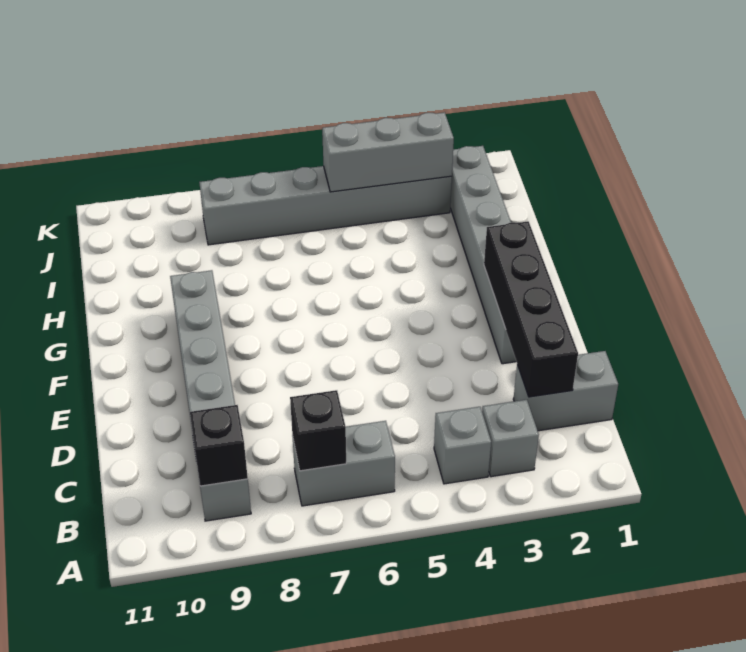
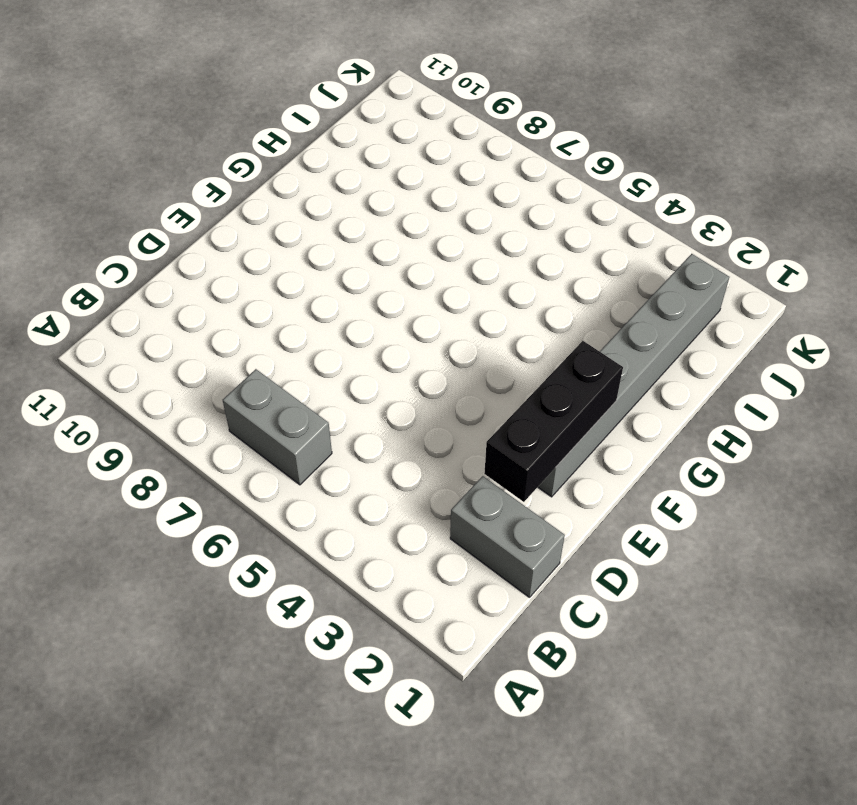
black brick D2:F2 level 2 -> black brick C2:F2 level 2
none -> grey brick B3 level 1
none -> grey brick B4 level 1

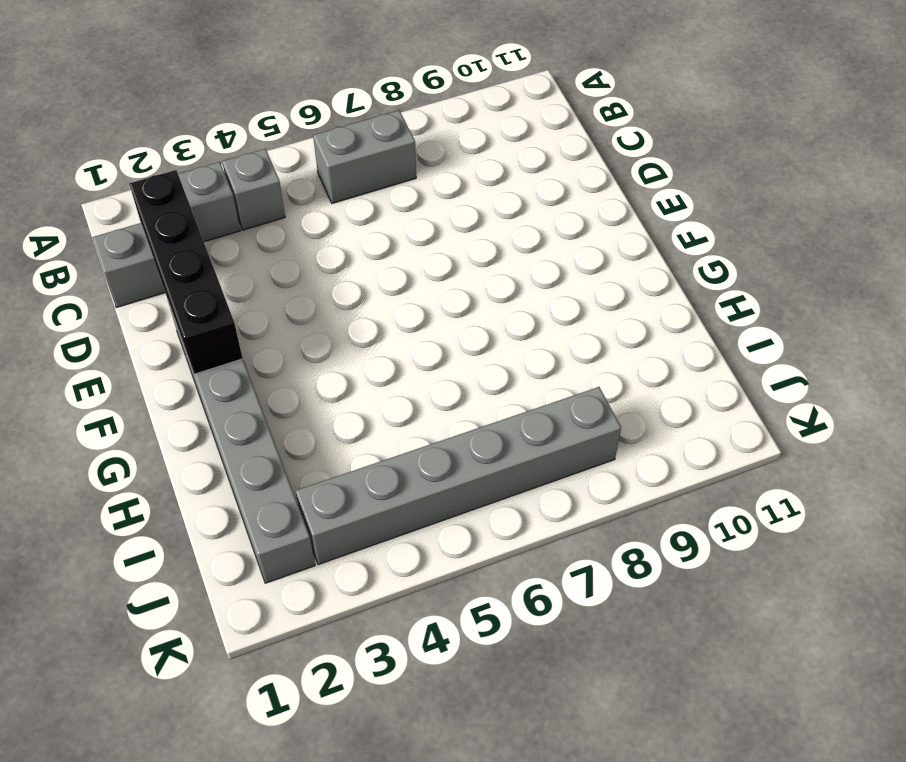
none -> grey brick B9:G9 level 1
none -> black brick B7 level 2

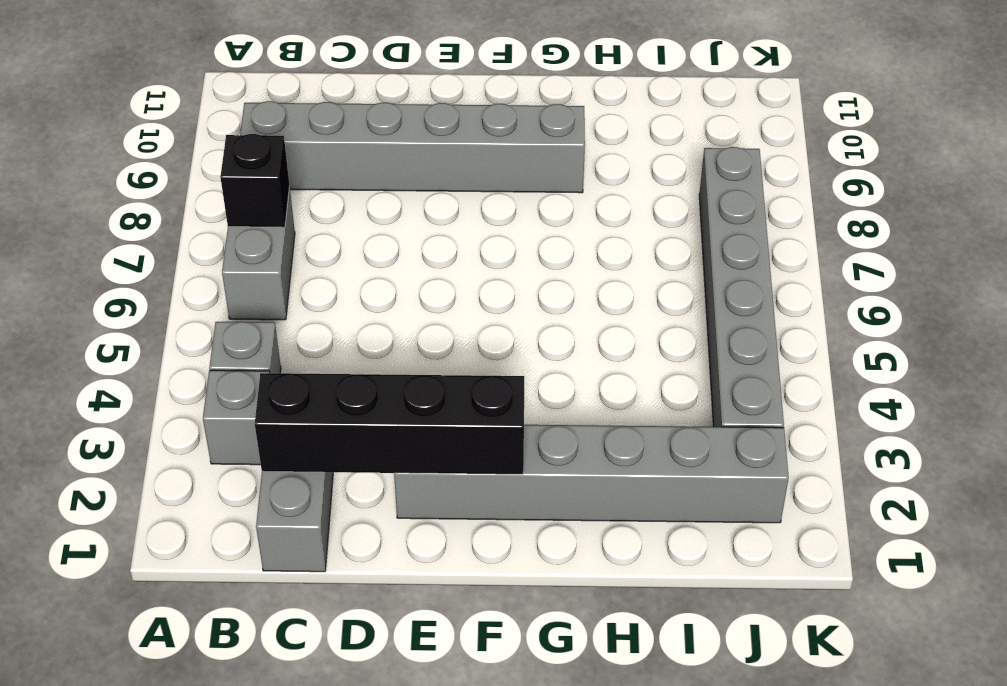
none -> black brick B9 level 2
none -> grey brick J3:J5 level 2

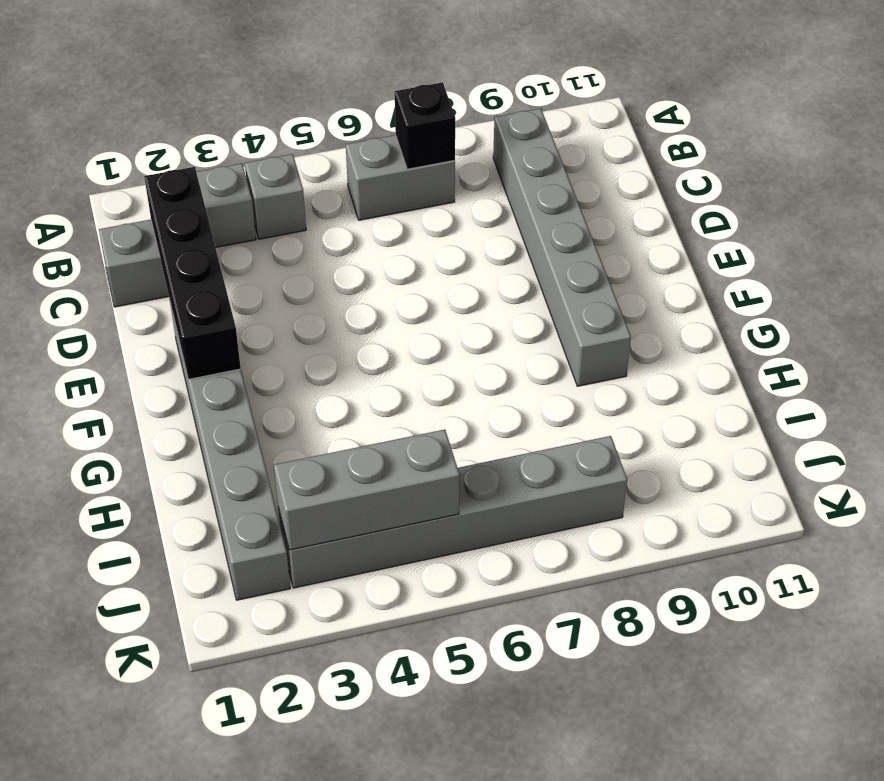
none -> black brick B9 level 2

